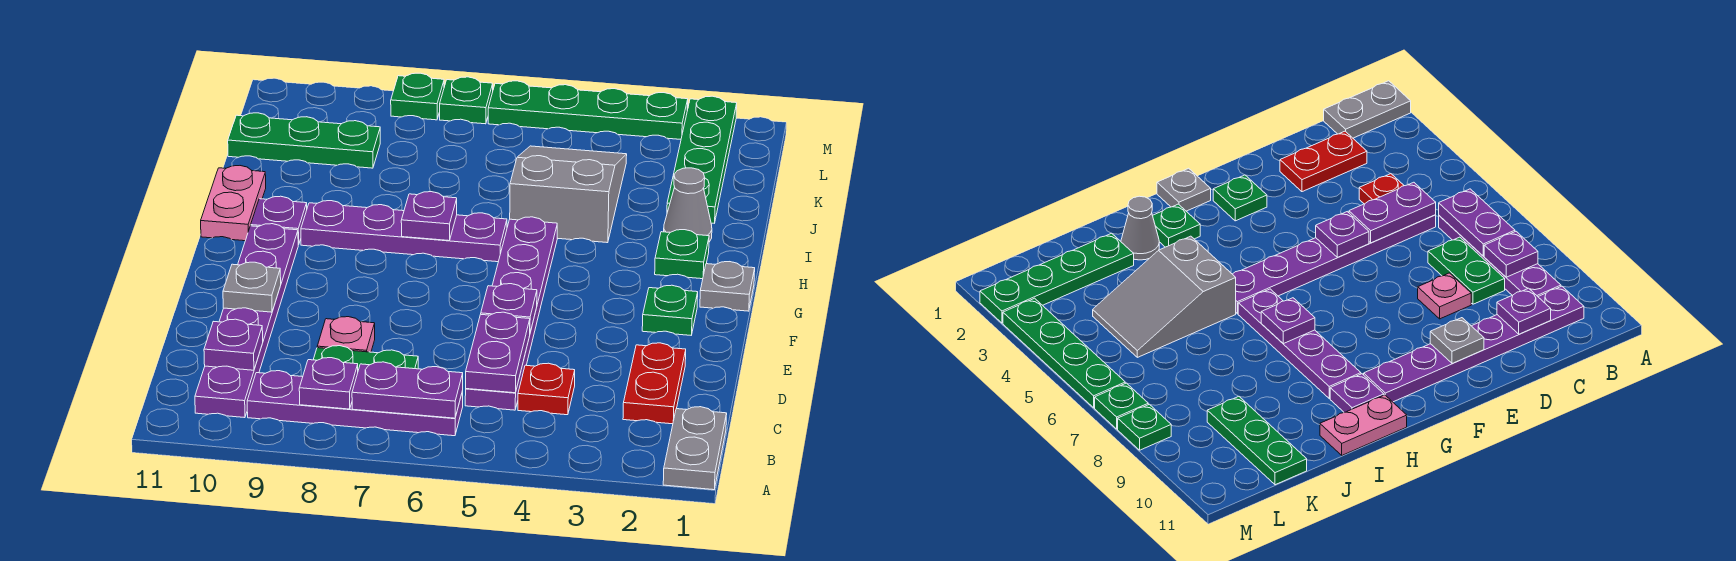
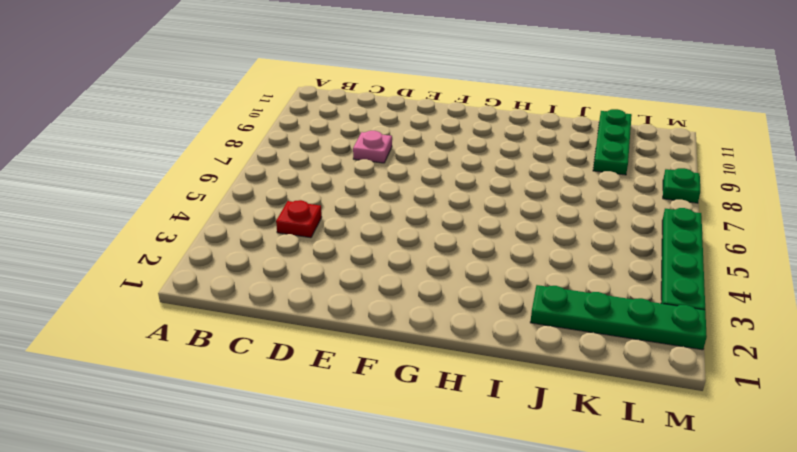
none -> grey plate A1:B1 level 1
none -> purple plate B6:B9 level 1
none -> purple plate B10:G10 level 1

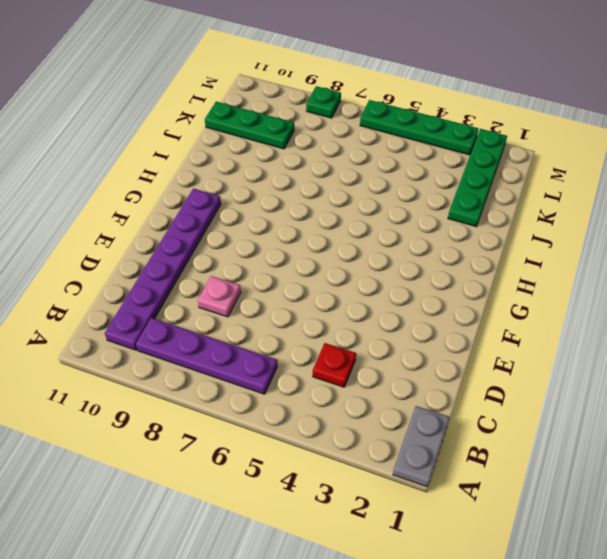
none -> red plate C2:D2 level 1
none -> purple plate C5:H5 level 1
none -> green plate C7:C8 level 1

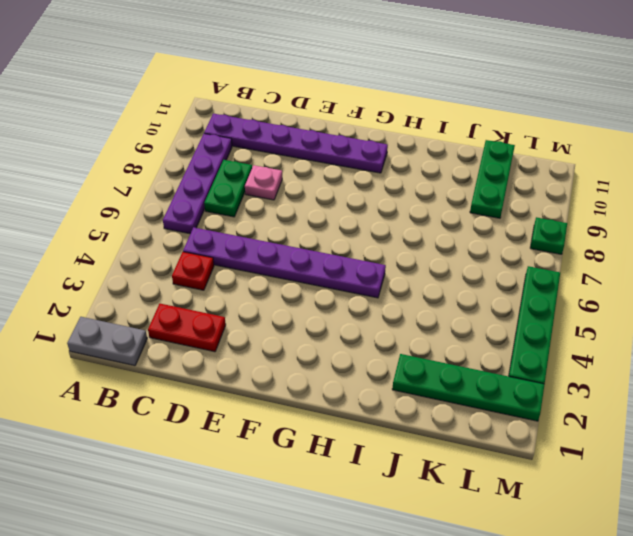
none -> green plate F2 level 1
none -> grey plate G1 level 1
none -> green plate H2 level 1

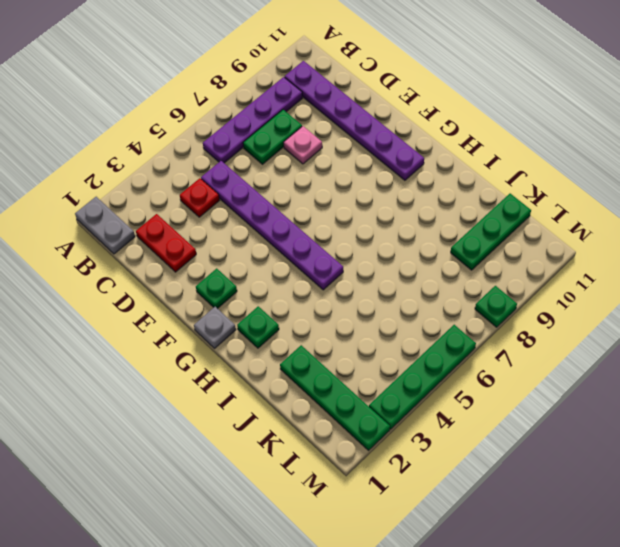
none -> purple plate H6:H9 level 1
none -> purple plate H10 level 1
none -> pink plate H11:I11 level 1

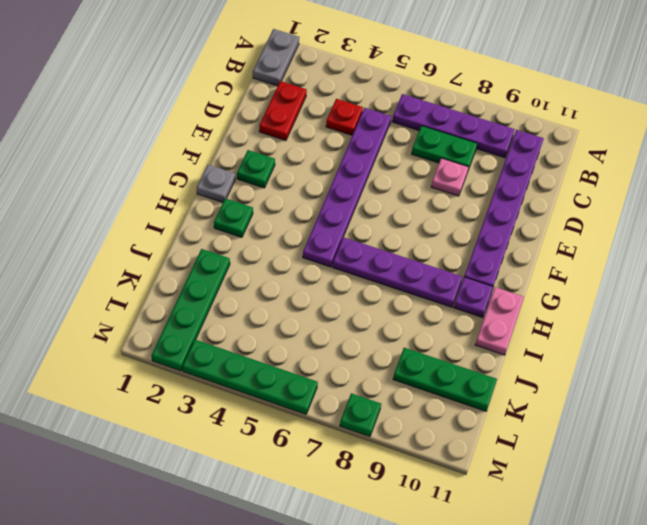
none -> grey cone I2 level 1
none -> grey slope I4:K5 level 1 top I
none -> green plate M7 level 1

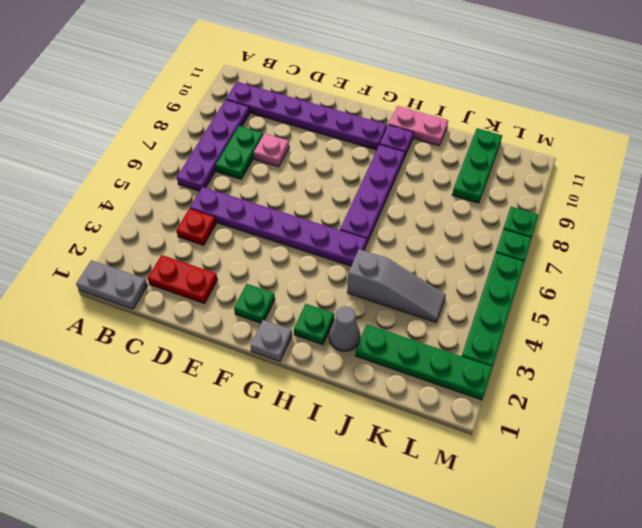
grey slope I4:K4 level 1 top I -> grey slope I4:K5 level 1 top I
none -> purple plate B6:B7 level 2
none -> purple plate B8 level 2
none -> purple plate C5:D5 level 2

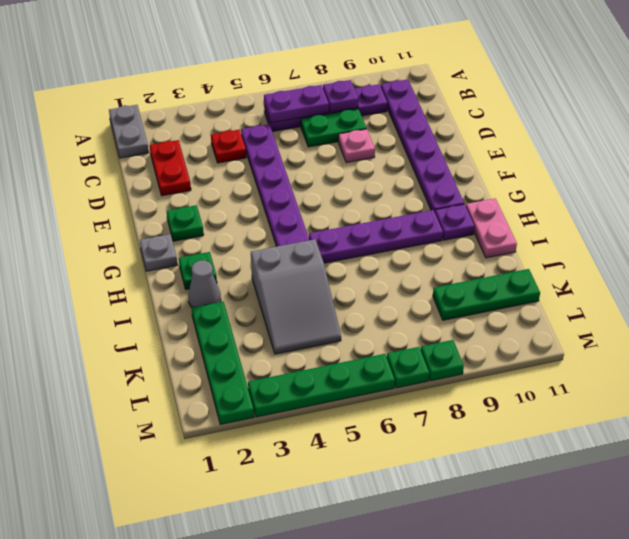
none -> purple plate C5:D5 level 2
none -> purple plate C10 level 2
none -> purple plate E5 level 2

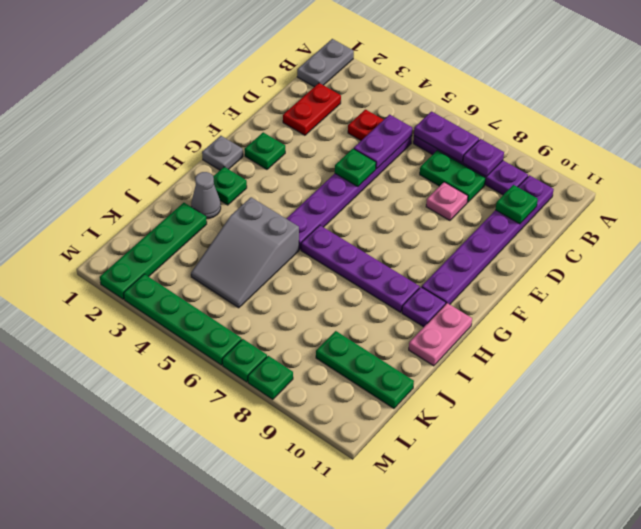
green plate C10 level 2 -> purple plate C10 level 2
green plate E5 level 2 -> purple plate E5 level 2
none -> grey plate E10 level 2
none -> purple plate H7 level 2

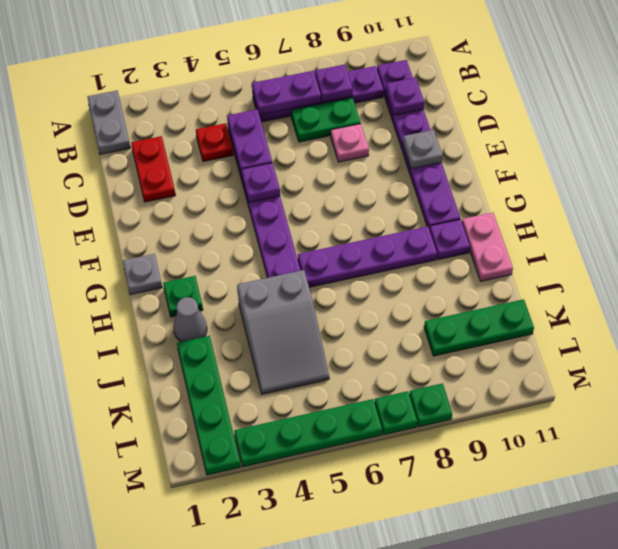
none -> green plate F2 level 1
none -> purple plate H7 level 2

